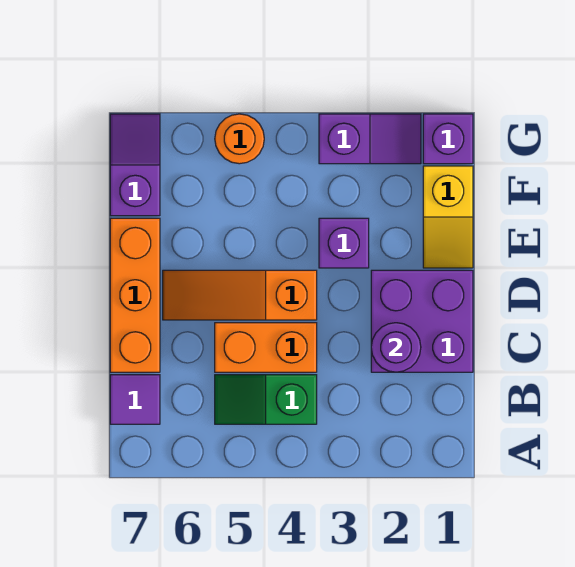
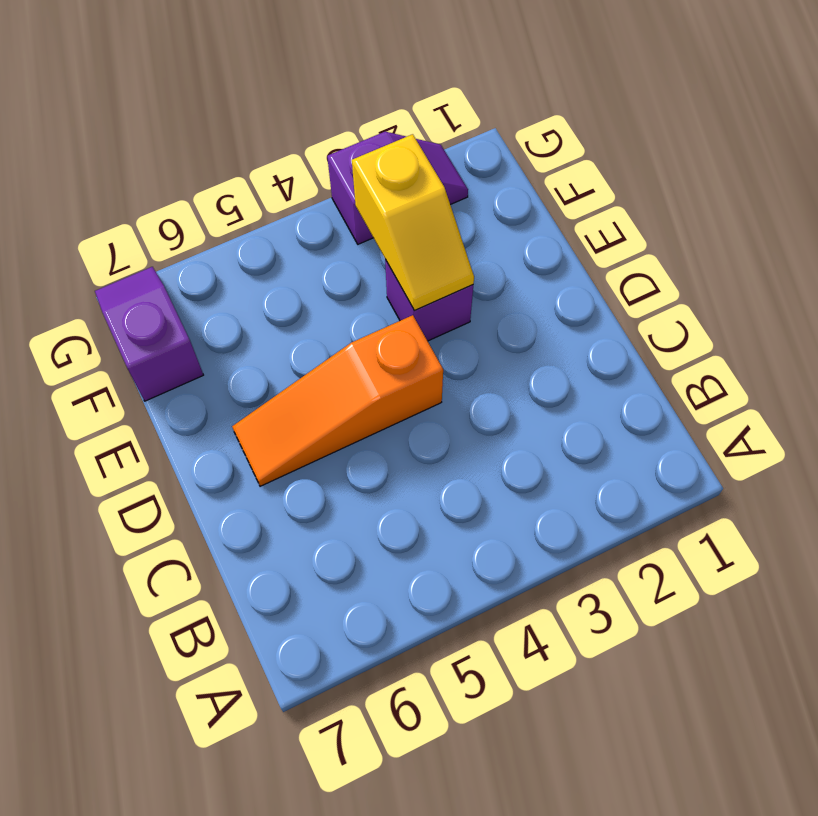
yellow slope E3:F3 level 2 top F -> yellow slope E1:F1 level 1 top F
none -> green slope B4:B5 level 1 top 4
none -> purple tile B7 level 1
none -> purple brick C1:D2 level 1

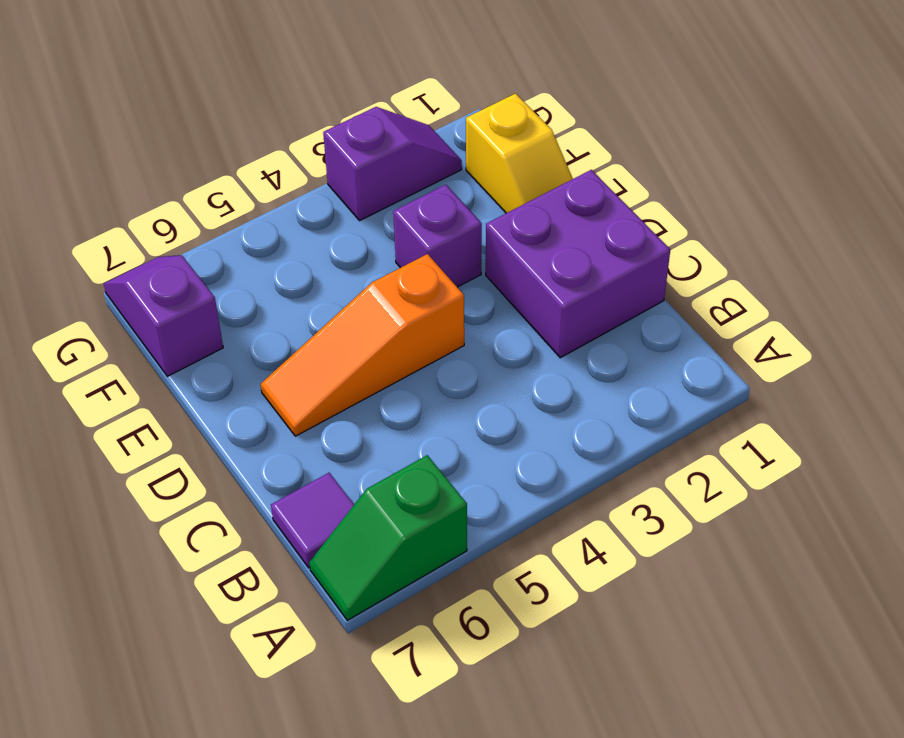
green slope A6:A7 level 1 top 6 -> green slope B4:B5 level 1 top 4
none -> orange brick C4:C5 level 1
none -> orange brick C7:E7 level 1
none -> purple brick G1 level 1

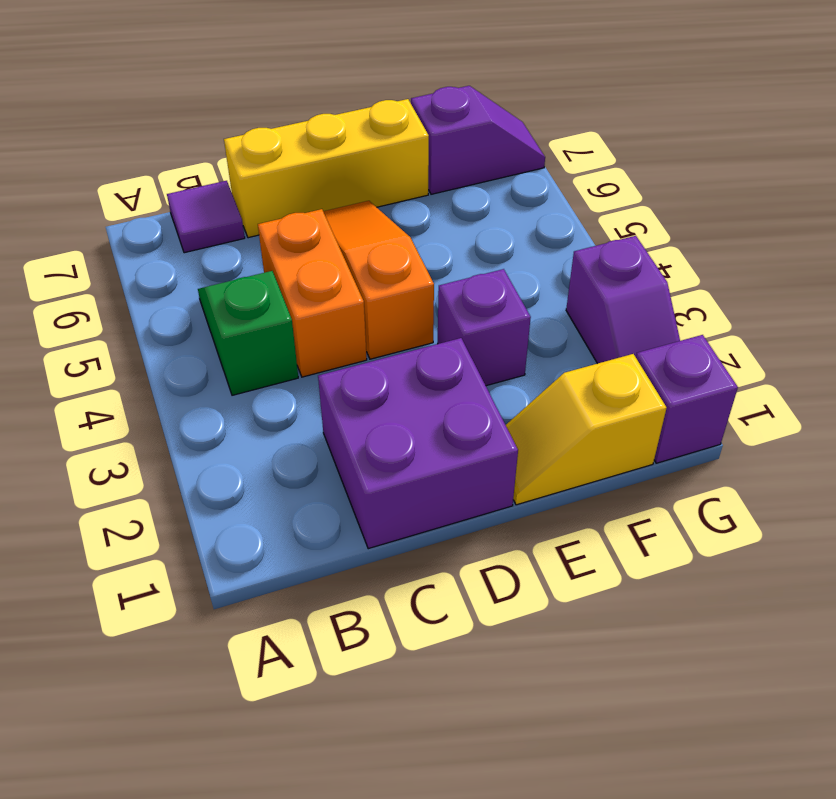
yellow brick C7:E7 level 1 -> orange brick C7:E7 level 1
none -> orange round brick G5 level 1
none -> purple round brick C2 level 2

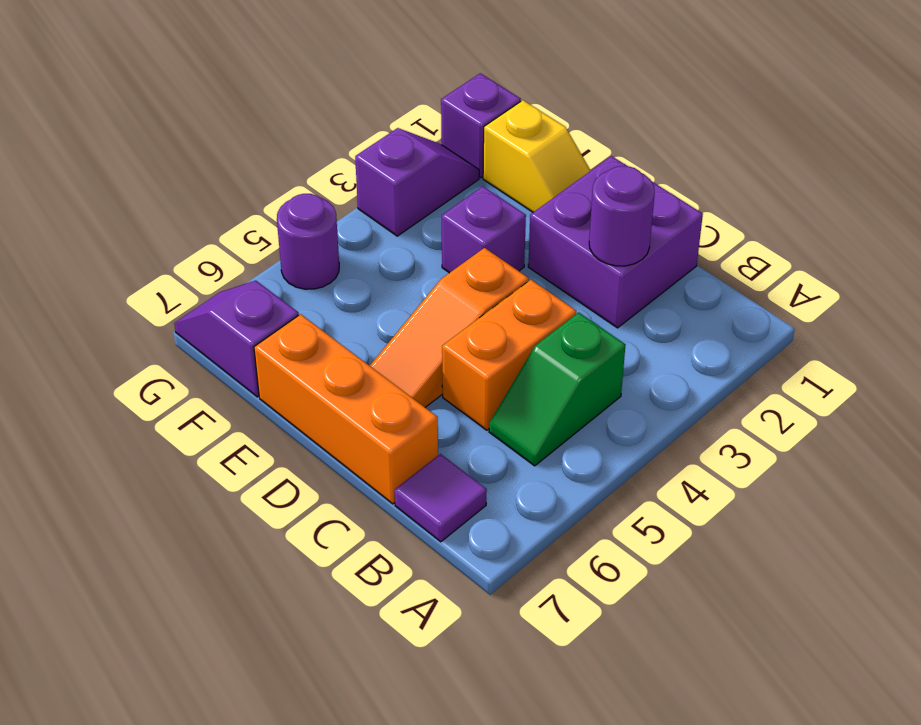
purple round brick G5 level 1 -> orange round brick G5 level 1

